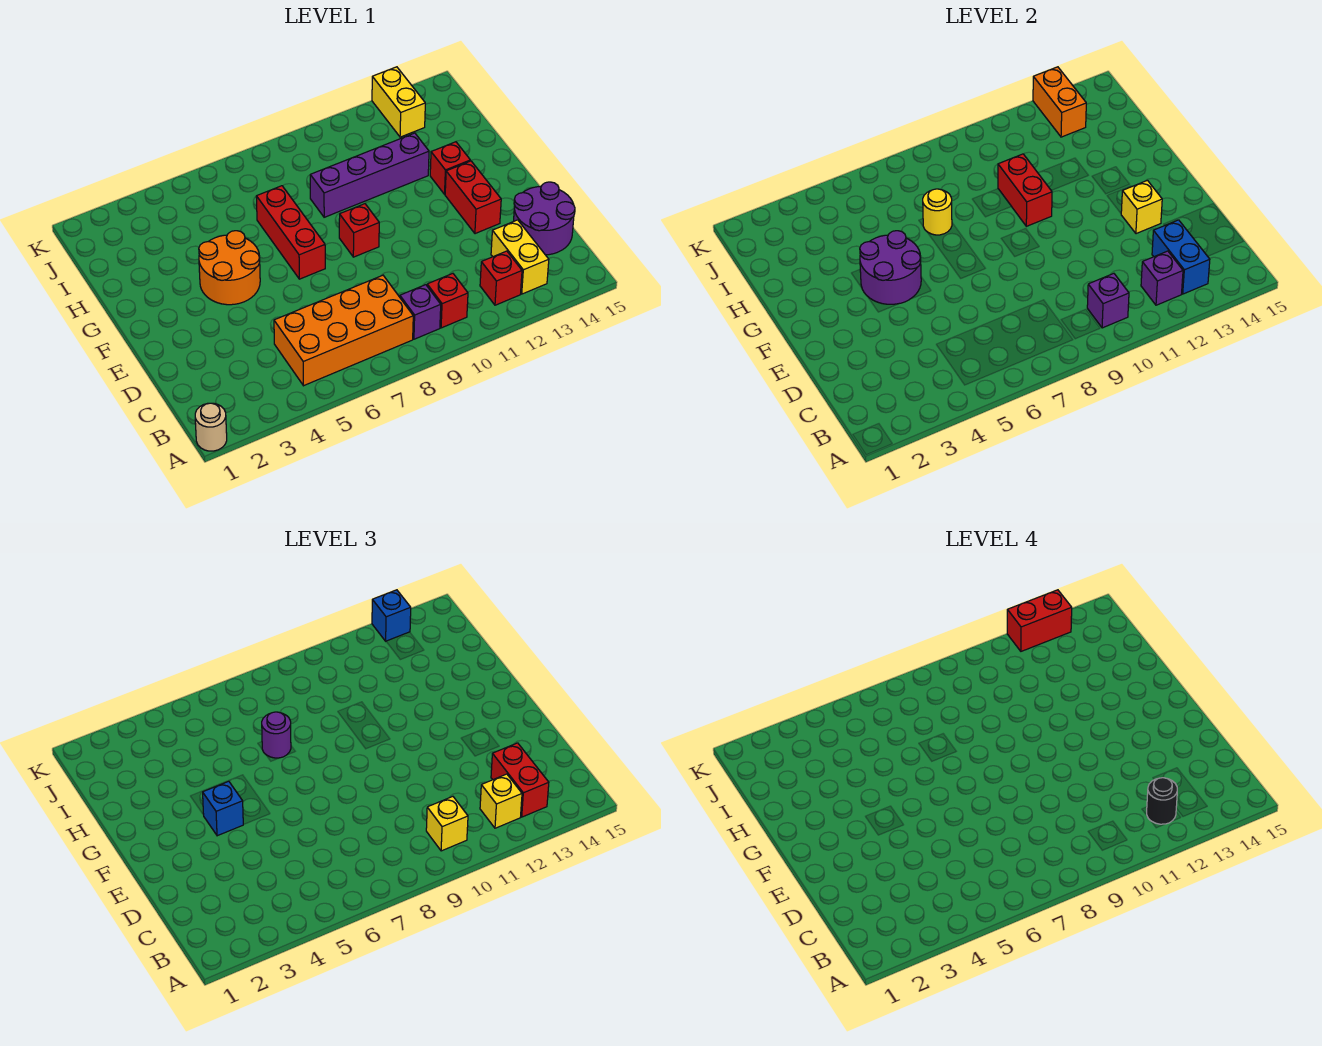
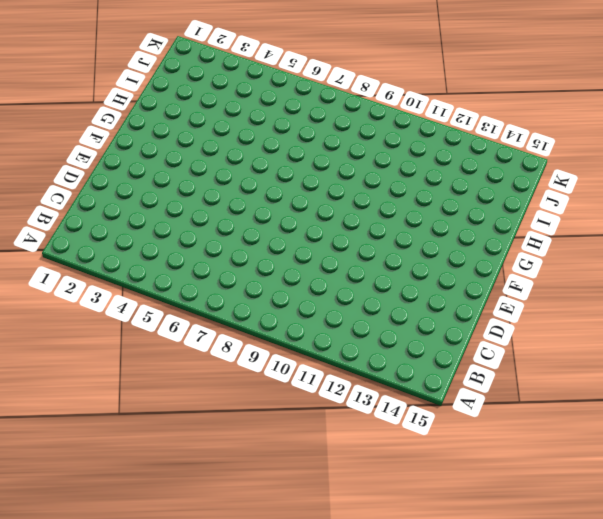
none -> tan round brick A1 level 1
none -> orange brick B5:C8 level 1
none -> purple brick B9 level 1
none -> red brick B10 level 1

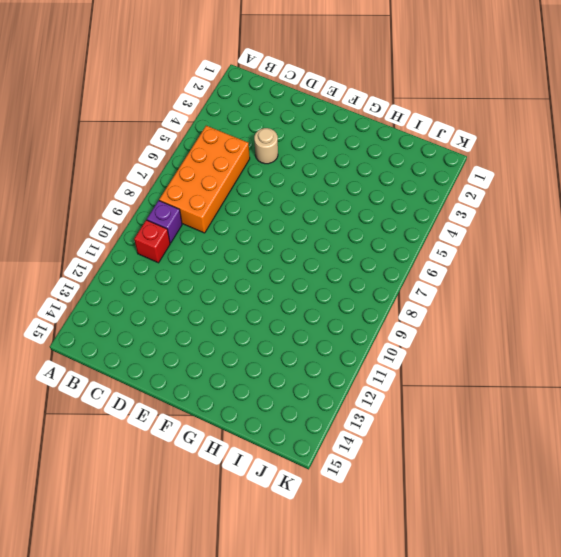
tan round brick D4 level 1 -> tan round brick A1 level 1
none -> red brick B12 level 1
none -> yellow brick B13:C13 level 1
none -> purple round brick C14:D15 level 1
none -> red brick E13:F13 level 1

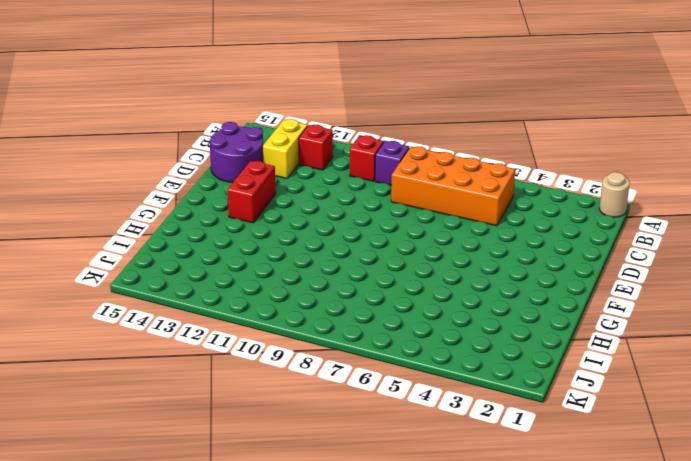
none -> orange round brick F4:G5 level 1
none -> red brick F7:H7 level 1
none -> red brick F9 level 1
none -> red brick G13 level 1

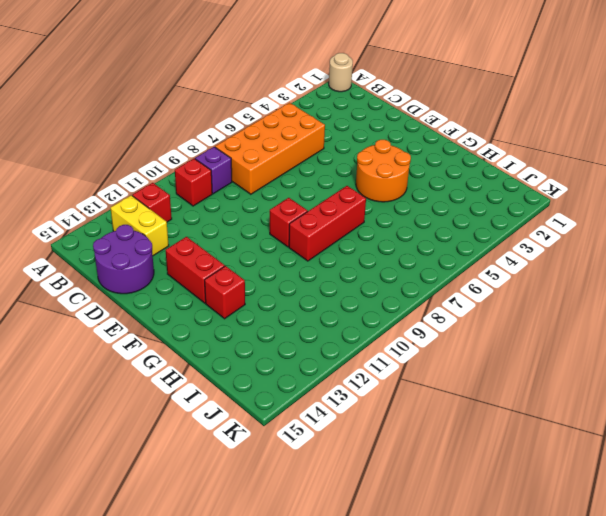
red brick G7:G9 level 1 -> red brick F7:H7 level 1
none -> purple brick H9:H12 level 1
none -> yellow brick J13:K13 level 1
none -> purple brick B10 level 2
none -> purple brick B12 level 2

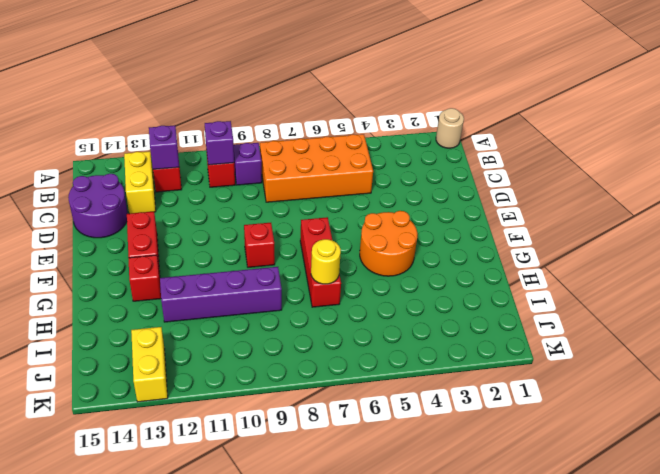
none -> blue brick B13:C13 level 2
none -> yellow brick E13 level 2
none -> purple round brick F4:G5 level 2
none -> red brick G10:H10 level 2

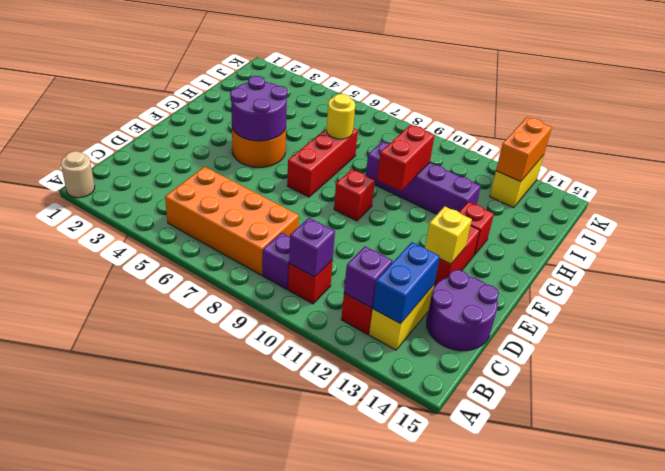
none -> yellow brick B10 level 3
none -> yellow brick B12 level 3
none -> red brick B13:C13 level 3
none -> blue brick F4 level 3

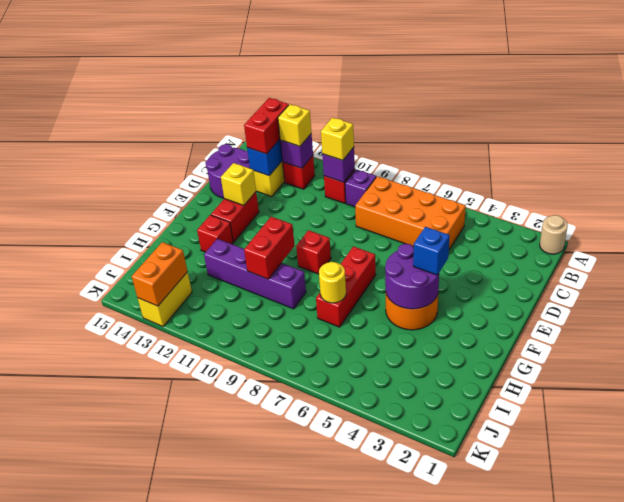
none -> purple round brick H7 level 3
none -> blue brick K13 level 3
none -> black round brick B12 level 4
none -> red brick K12:K13 level 4

